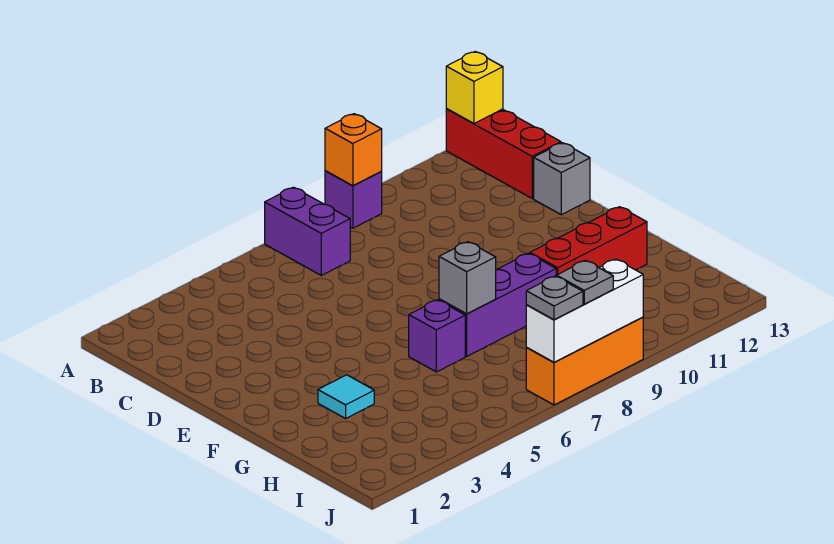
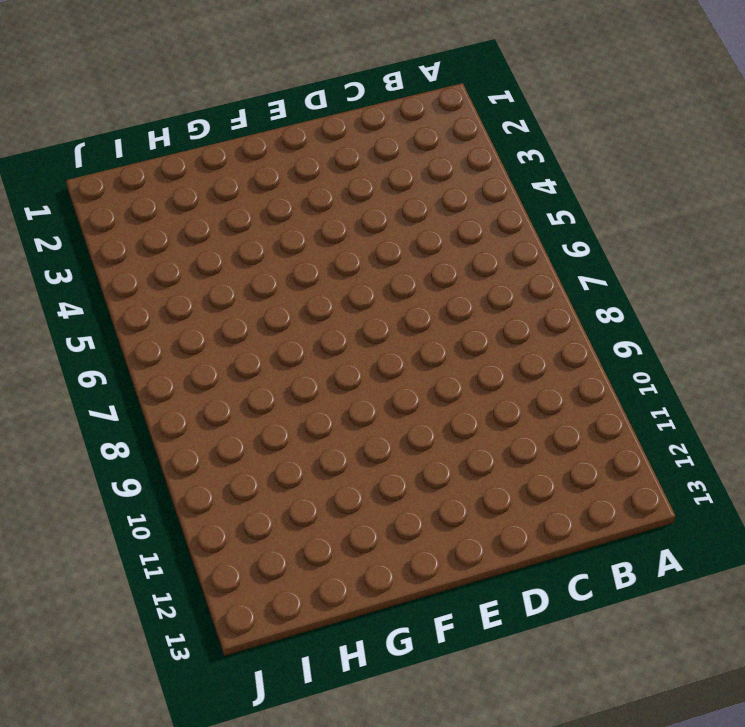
none -> purple brick A7:B7 level 1
none -> purple brick A9 level 1
none -> red brick A13:C13 level 1

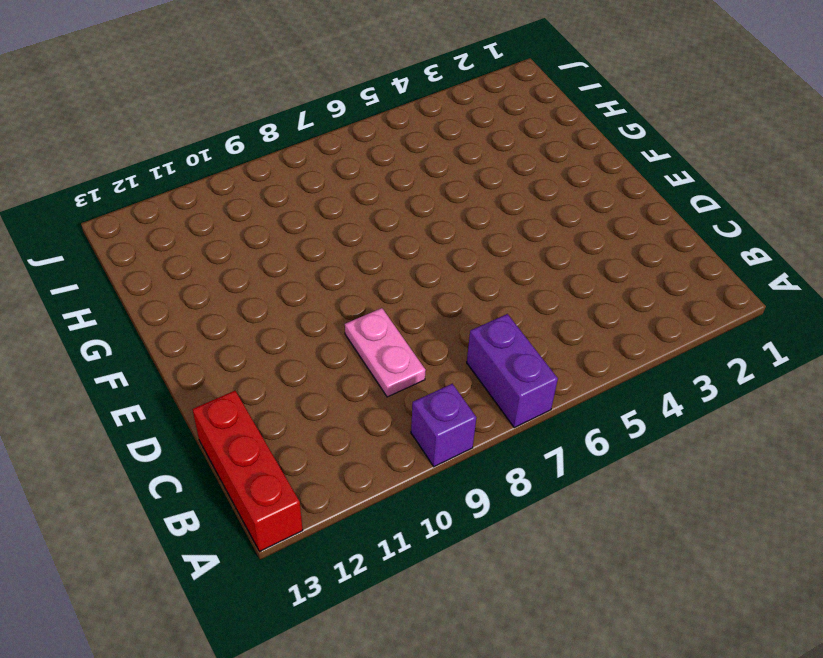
pink plate C9:D9 level 1 -> none
none -> grey brick D13 level 1
none -> cyan tile G3 level 1
none -> purple brick G6 level 1

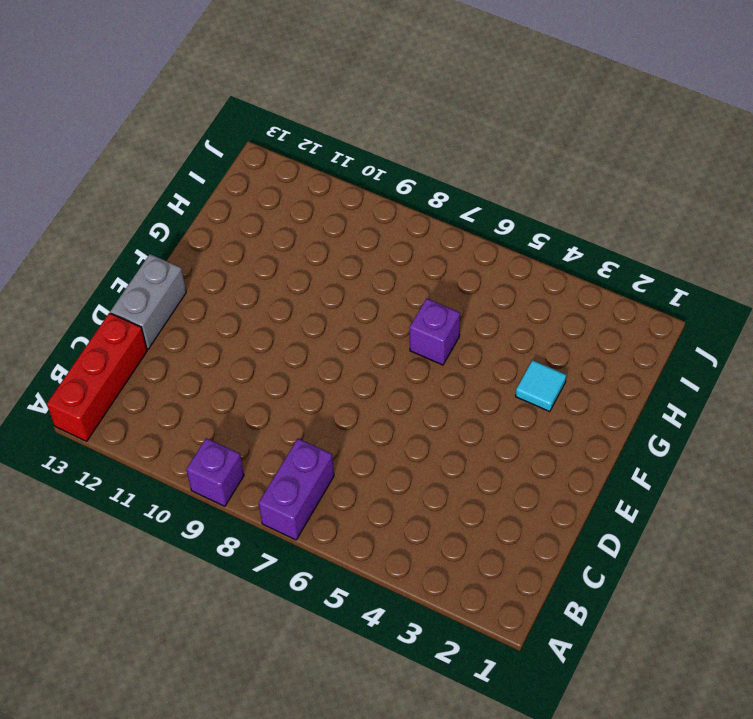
grey brick D13:E13 level 1 -> grey brick D13 level 1
none -> purple brick G7:G9 level 1
none -> red brick G10:G12 level 1
none -> orange brick J7:J9 level 1

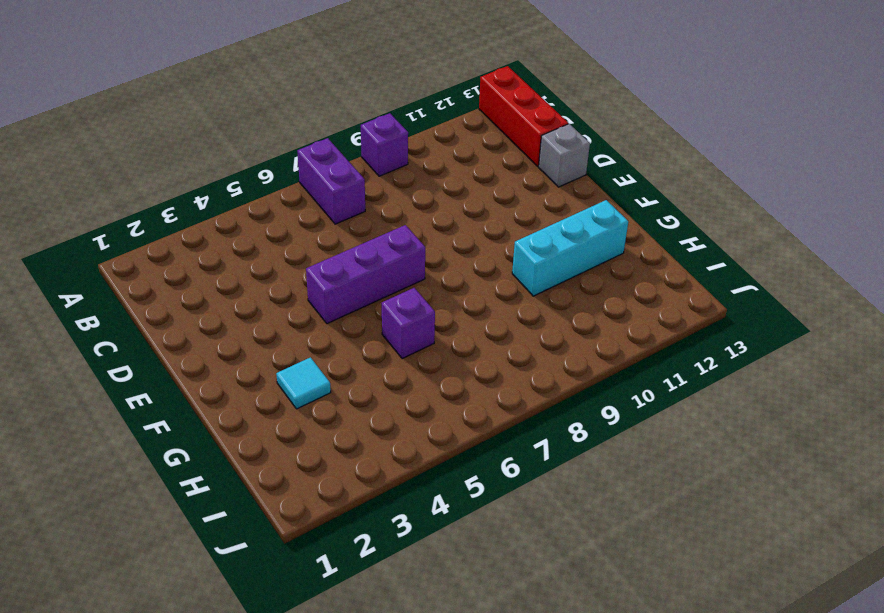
purple brick E5:E7 level 1 -> purple brick G7:G9 level 1
cyan brick G10:G12 level 1 -> red brick G10:G12 level 1
none -> orange brick J7:J9 level 1
none -> orange brick A9 level 2
none -> yellow brick A13 level 2

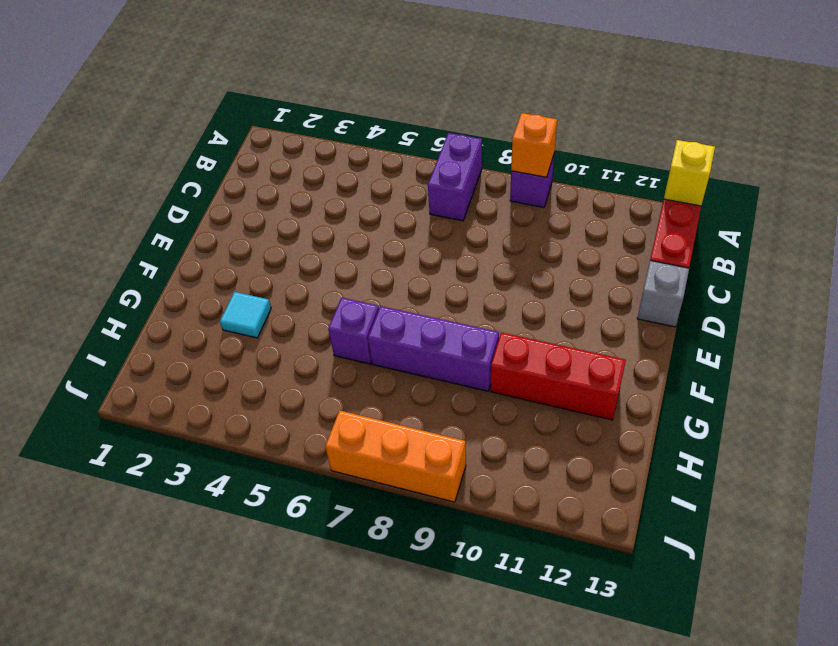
none -> grey brick G7 level 2
none -> white brick J7:J9 level 2
none -> grey plate J7 level 3

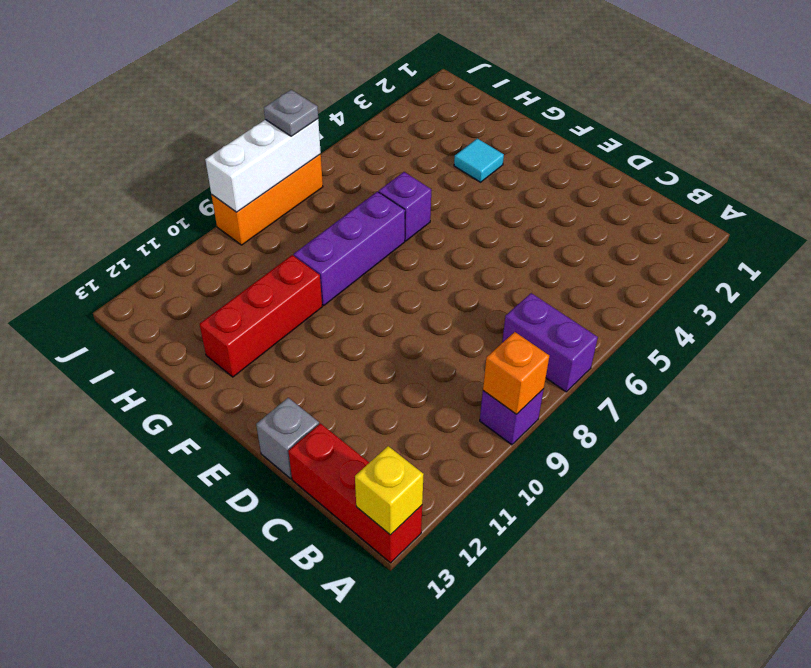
none -> grey brick G7 level 2
none -> grey plate J8 level 3

